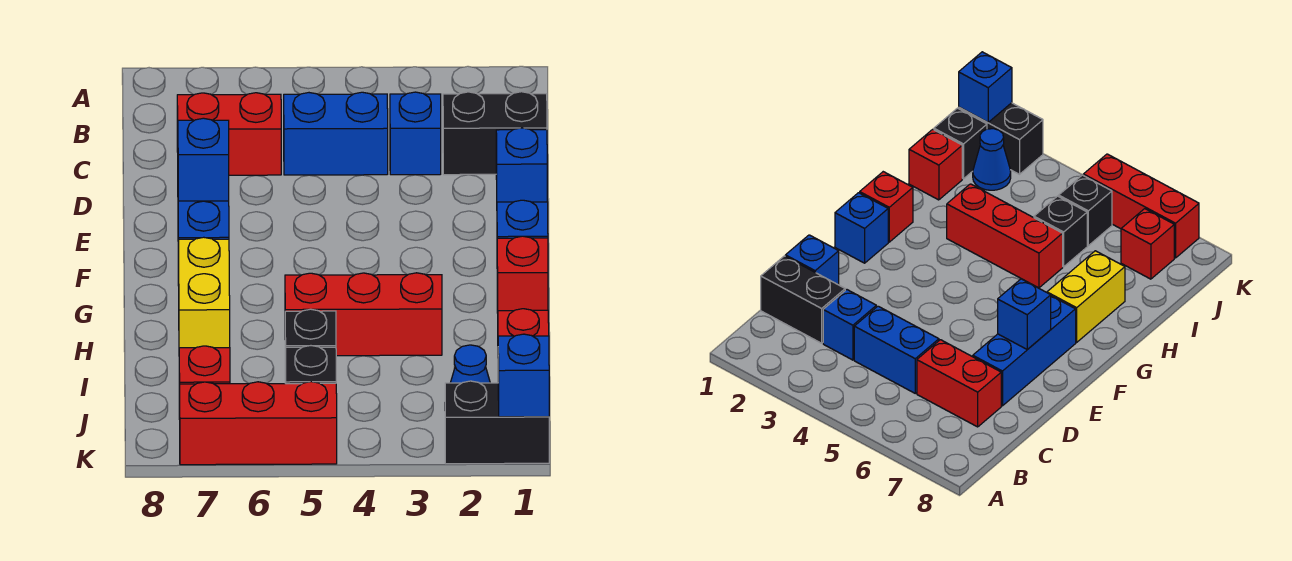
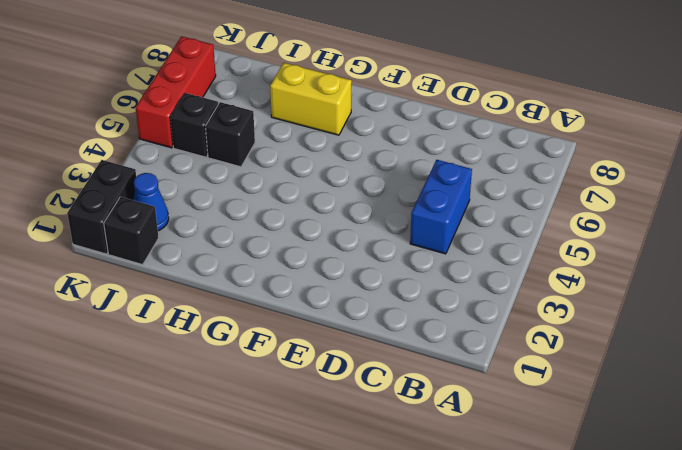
none -> black brick C1:C2 level 1
none -> blue brick C3 level 1
none -> red brick C6:C7 level 1

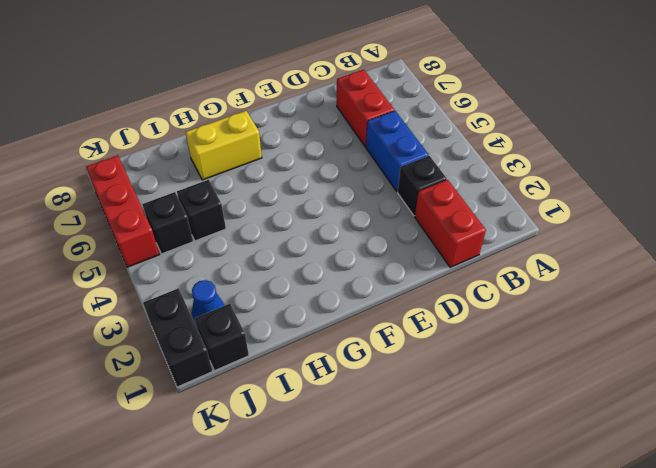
red brick C1:C2 level 1 -> black brick C1:C2 level 1
black brick C3 level 1 -> blue brick C3 level 1
none -> blue brick D1 level 1
none -> blue brick D7:F7 level 1
none -> blue brick F1 level 1

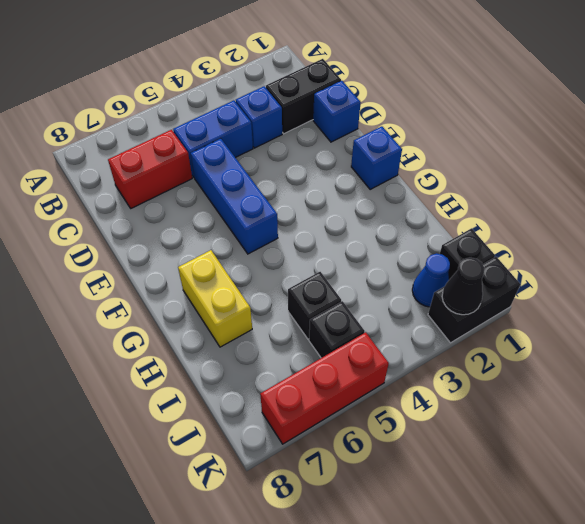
blue brick D5:F5 level 1 -> blue brick D7:F7 level 1
black cone K2 level 2 -> none
none -> red brick G1 level 1
none -> red brick H3:H5 level 1
none -> red brick I1 level 1

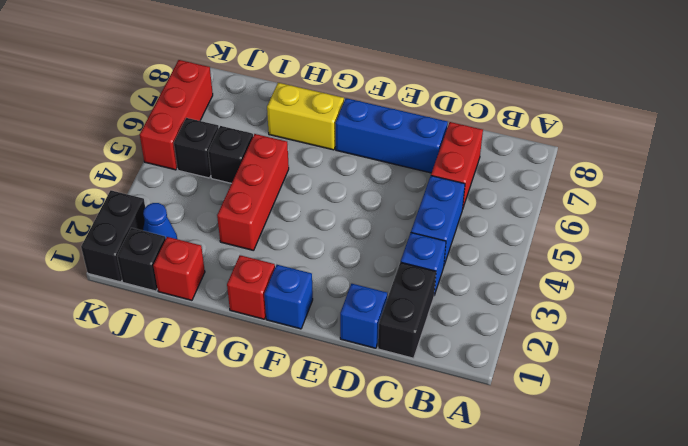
none -> red brick J7 level 1
none -> blue brick E7 level 2
none -> blue brick K1 level 2

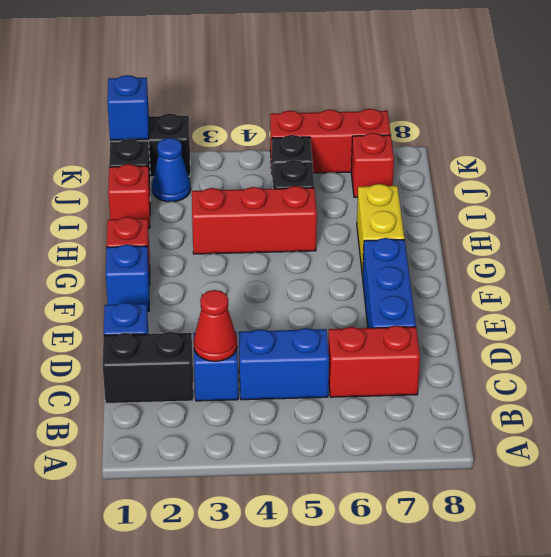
red cone C3 level 2 -> none
none -> blue brick E7 level 2

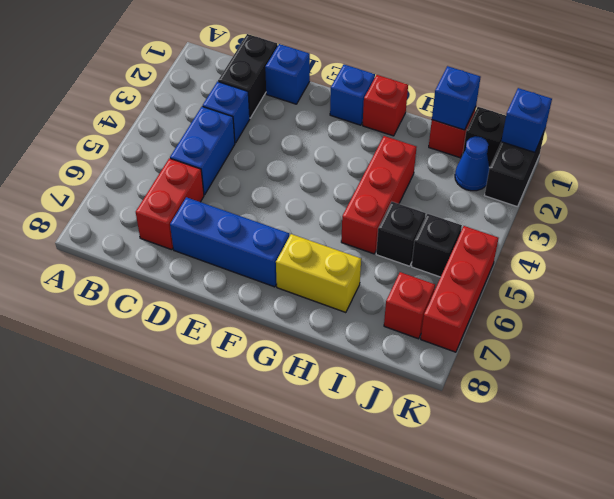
blue brick I1 level 2 -> blue brick E7 level 2

